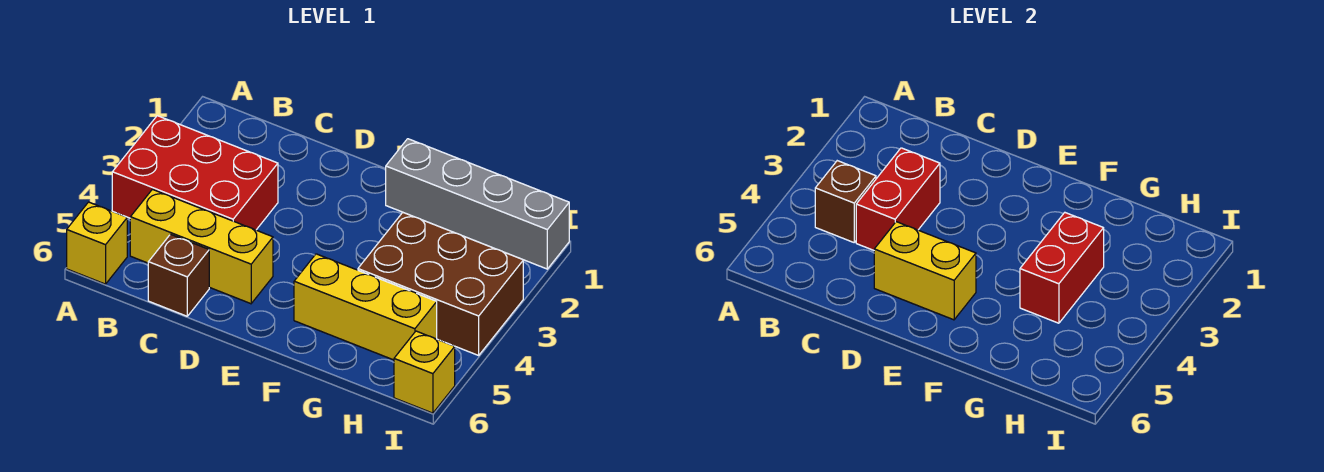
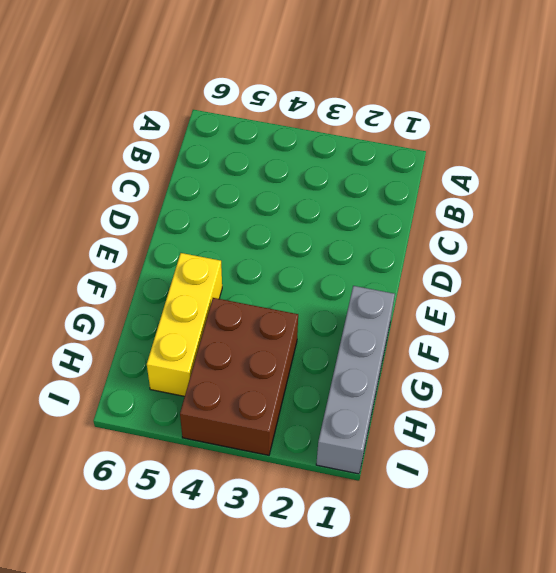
none -> red brick A3:C4 level 1
none -> yellow brick A6 level 1
none -> yellow brick B5:D5 level 1

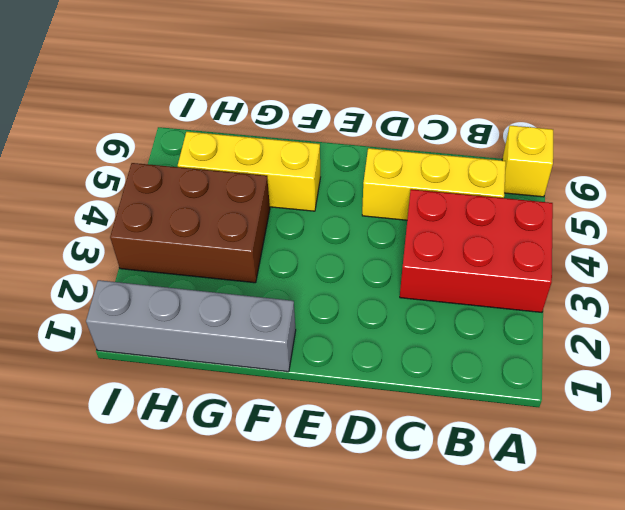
none -> brown brick C6 level 1
none -> yellow brick I6 level 1
none -> brown brick B4 level 2

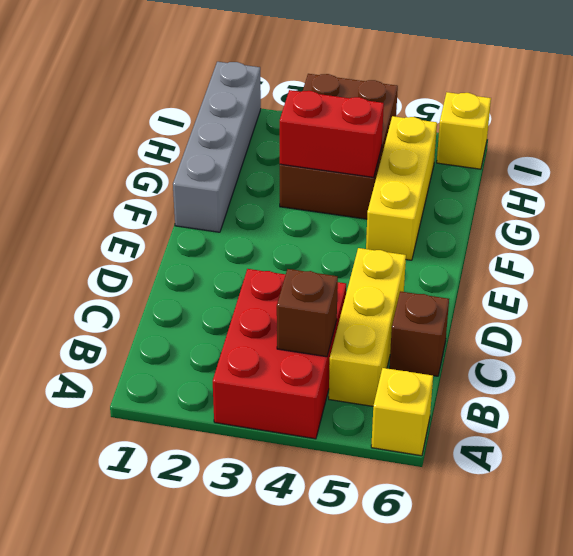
none -> red brick C3:C4 level 2
none -> yellow brick D5:E5 level 2

